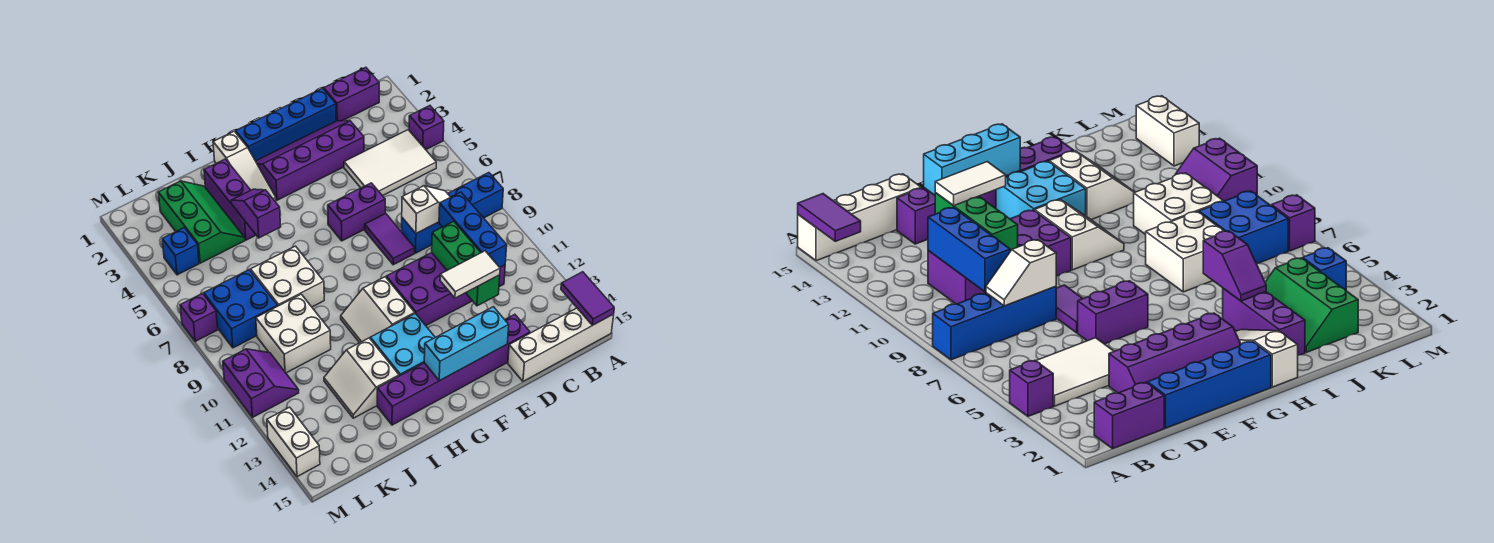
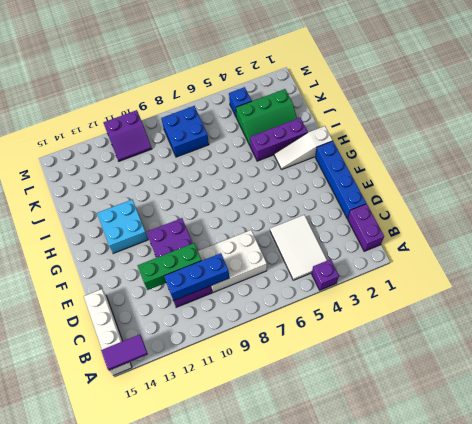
white brick C7:D9 level 1 -> blue brick A8:D8 level 1
none -> purple slope D2:G3 level 1 top 3
none -> purple brick D14:I14 level 1
none -> purple brick E6:F6 level 1
none -> purple tile E7:E8 level 1

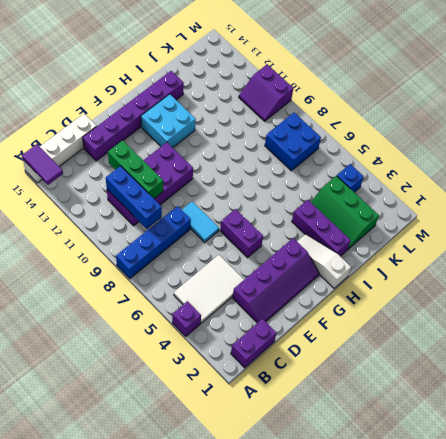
cyan tile E7:E8 level 1 -> purple tile E7:E8 level 1
purple brick F5:F6 level 1 -> purple brick E6:F6 level 1
none -> blue brick D1:G1 level 1
none -> white slope G10:H11 level 1 top G
none -> white brick I7:J8 level 1
none -> white slope I12:J13 level 1 top I

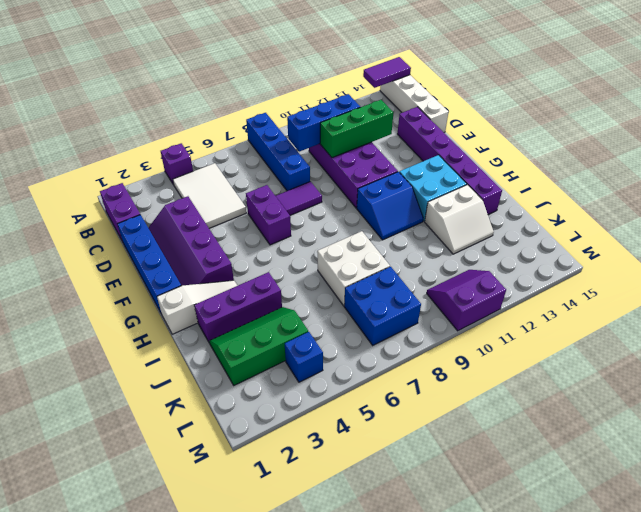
blue slope G10:H11 level 1 top G -> white slope G10:H11 level 1 top G
none -> white brick J9:K10 level 1
none -> purple brick M7 level 1
none -> white brick M13:M14 level 1
none -> white slope C8:D8 level 2 top D

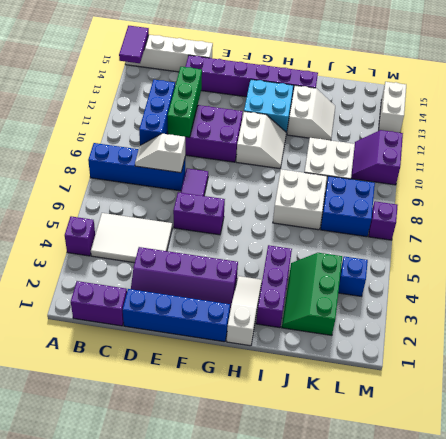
none -> cyan brick E14:G14 level 2
none -> purple slope I4:I5 level 2 top 5
none -> white tile D12:E12 level 3

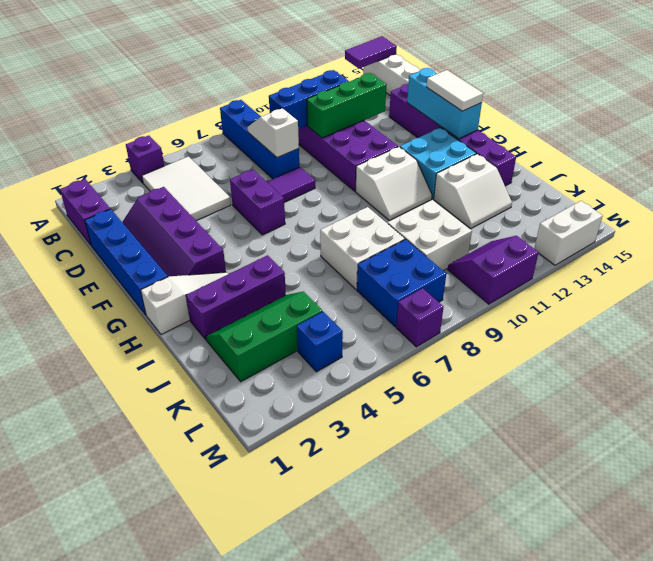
white tile F14:G14 level 3 -> white tile D12:E12 level 3
none -> purple slope I4:I5 level 2 top 5

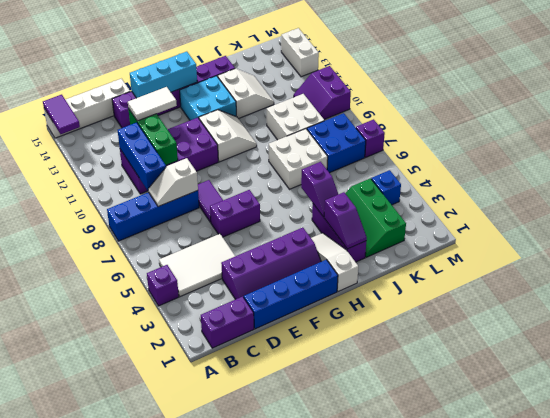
purple slope I2:I3 level 2 top 3 -> none

